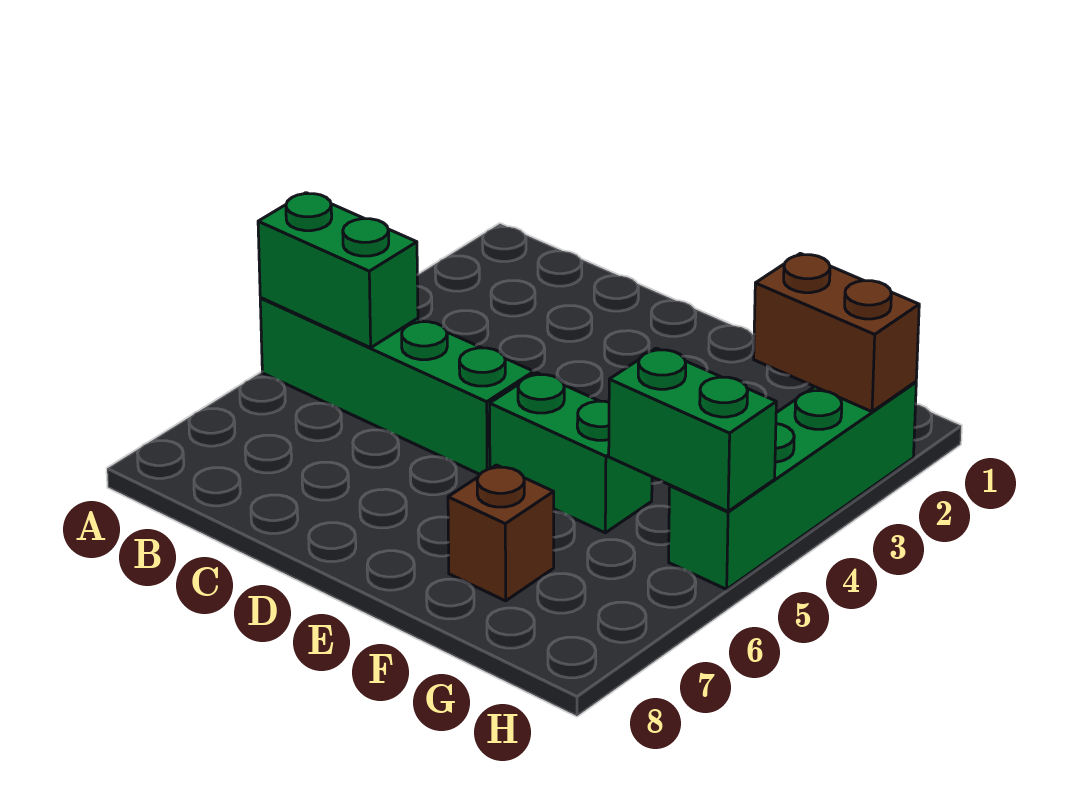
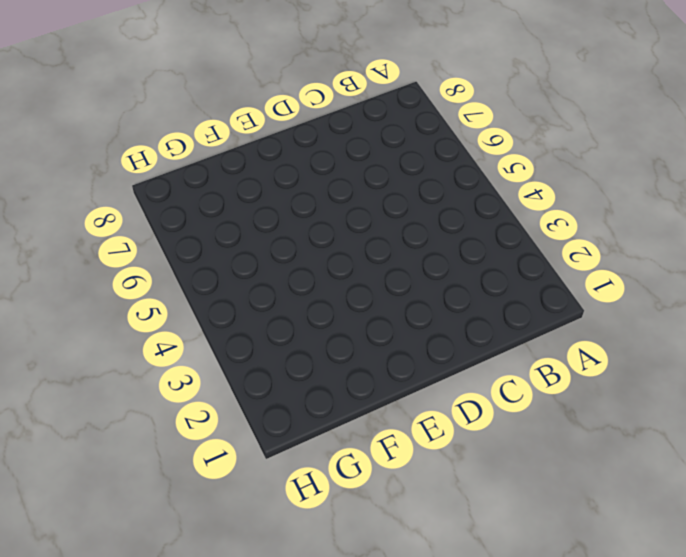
none -> green brick A5:D5 level 1
none -> green brick E5:F5 level 1

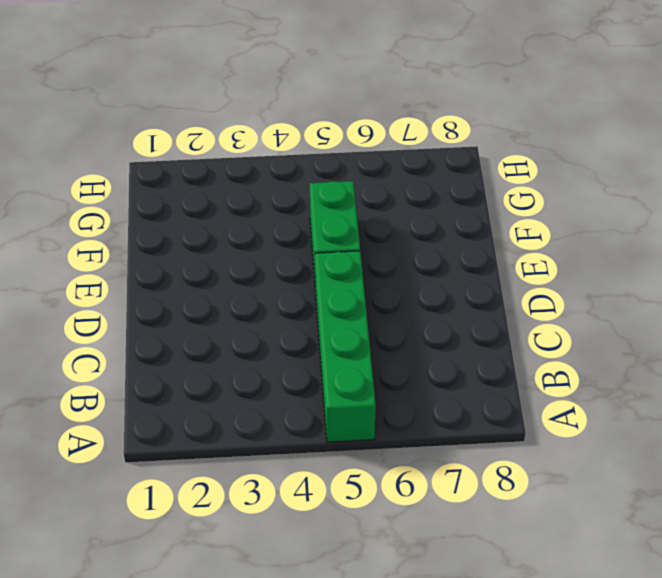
none -> brown brick F7 level 1
none -> green brick H2:H5 level 1

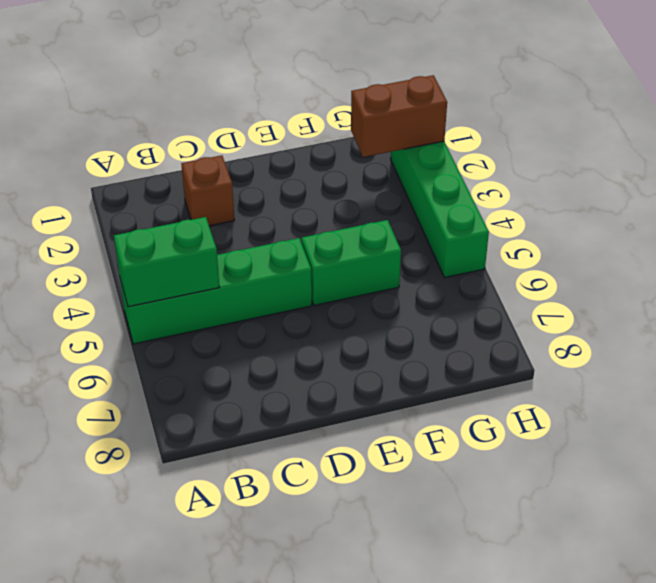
brown brick C2 level 1 -> brown brick F7 level 1
none -> green brick G5:H5 level 2

